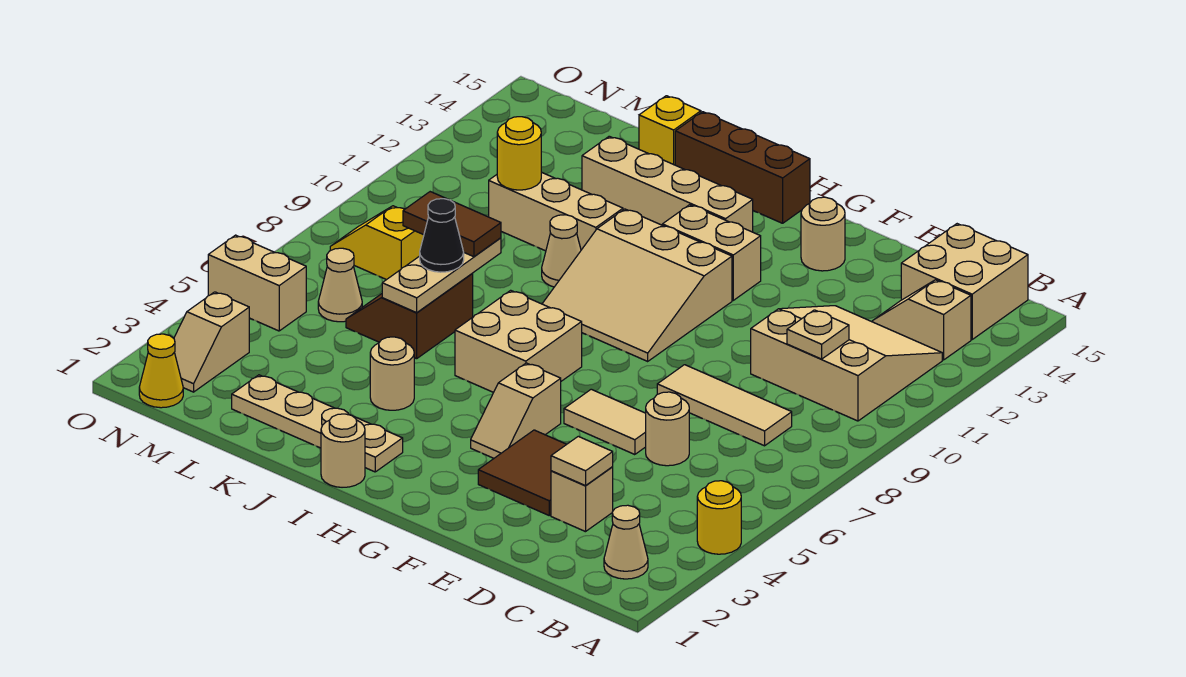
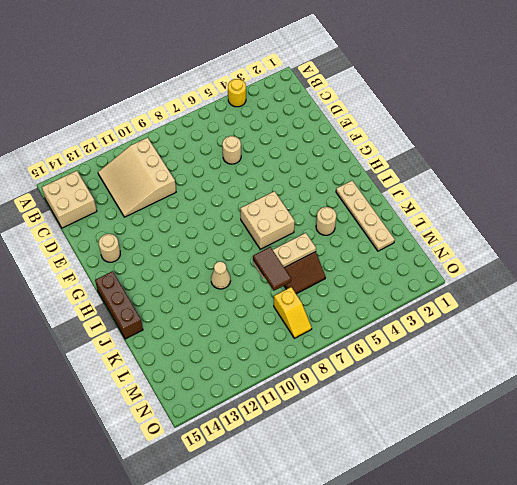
none -> tan cone B2 level 1
none -> tan slope B13:C13 level 1 top B
none -> tan tile C8:E8 level 1
none -> tan brick D3 level 1

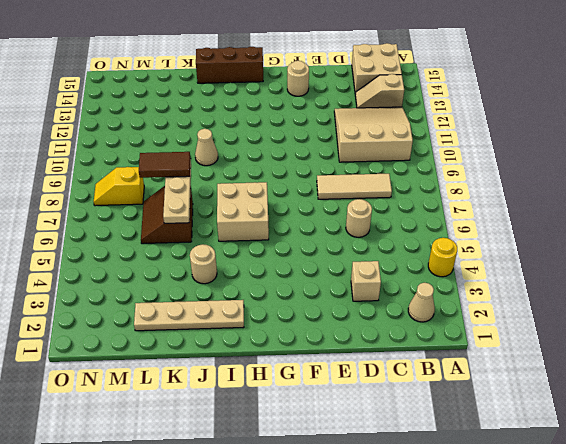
none -> brown tile E3:F4 level 1
none -> tan tile E6:F6 level 1
none -> tan slope G4:G5 level 1 top 5
none -> tan slope G9:I11 level 1 top 11

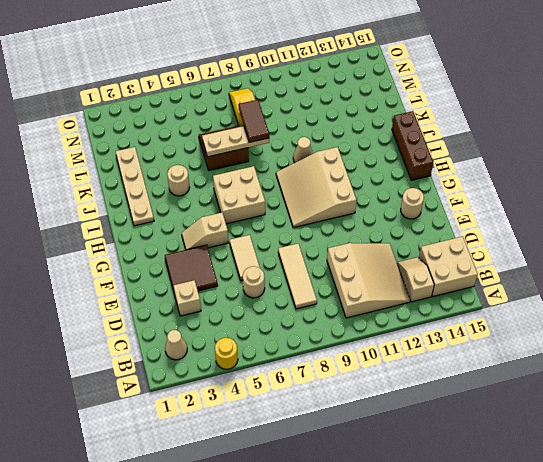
none -> tan brick G12:H12 level 1
none -> tan brick H13:K13 level 1
none -> tan round brick I1 level 1
none -> tan brick J11:L11 level 1

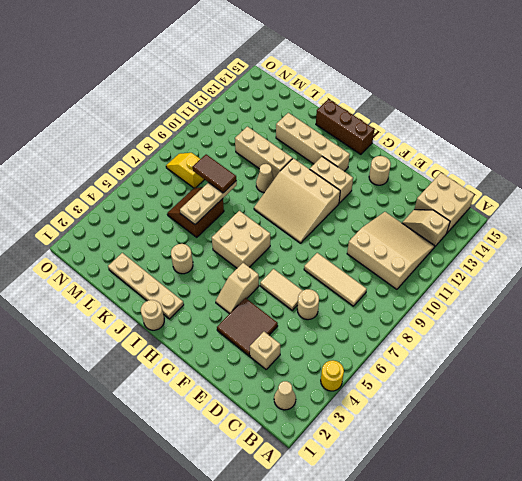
none -> yellow brick K15 level 1
none -> tan cone M6 level 1
none -> yellow cone N1 level 1
none -> tan slope N2:N3 level 1 top 3

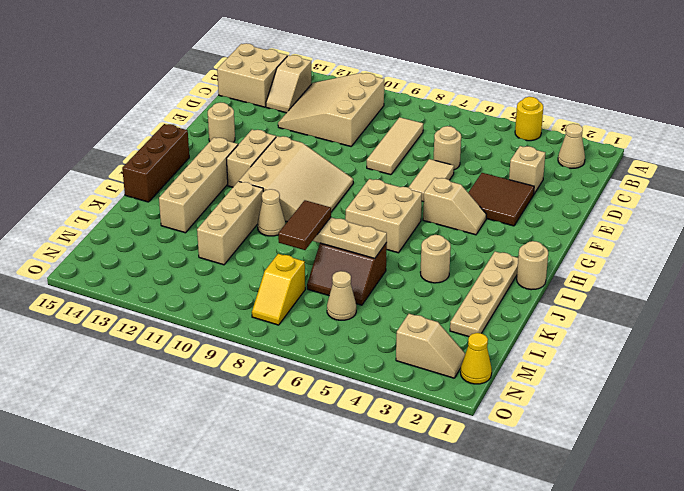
none -> yellow brick K15 level 1
none -> tan brick N5:O5 level 1
none -> tan plate C10 level 2
none -> tan tile D3 level 2

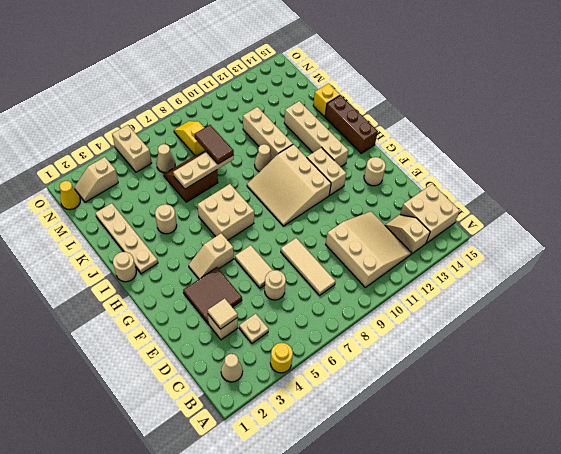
tan plate C4 level 1 -> tan plate C10 level 2
none -> yellow round brick L11 level 2
none -> black cone K7 level 3

